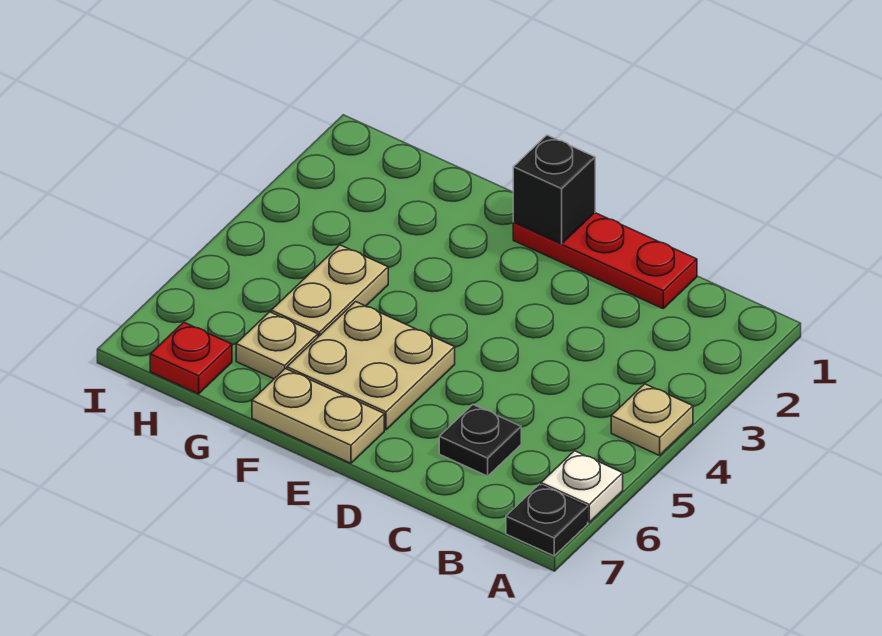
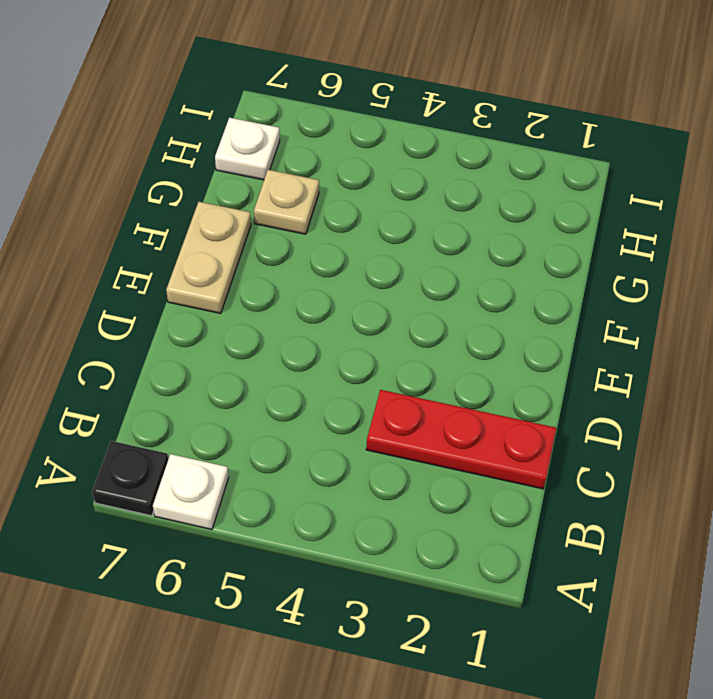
red plate C1:C3 level 1 -> red plate C1:E1 level 1
white plate H7 level 1 -> red plate H7 level 1
none -> tan plate A4 level 1
none -> black plate C6 level 1

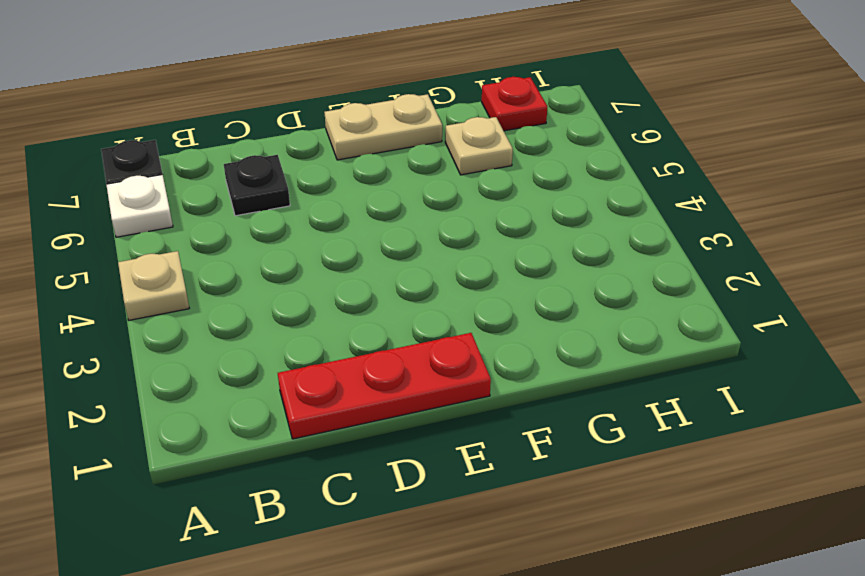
none -> tan plate E5:F6 level 1
none -> tan plate G4:G5 level 1

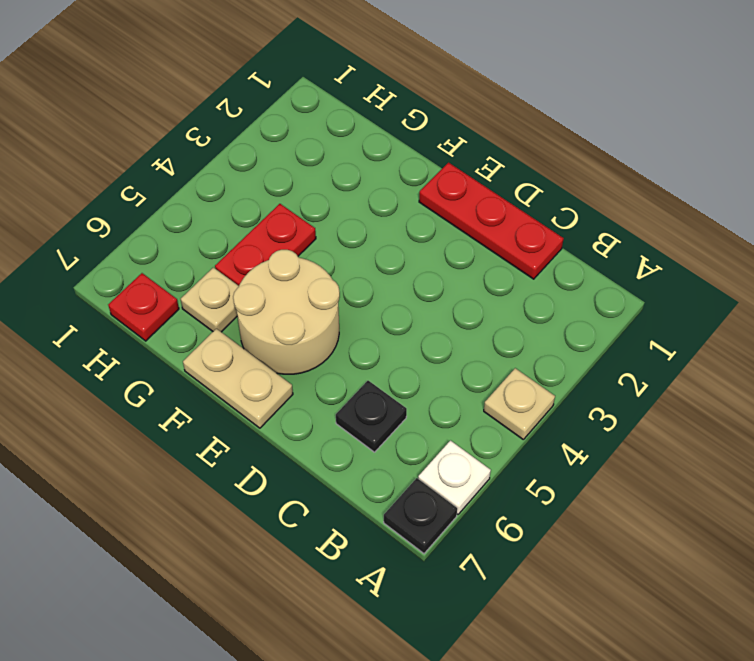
tan round brick E5:F6 level 1 -> tan plate E5:F6 level 1
red plate G4:G5 level 1 -> tan plate G4:G5 level 1
none -> black brick E1 level 2

